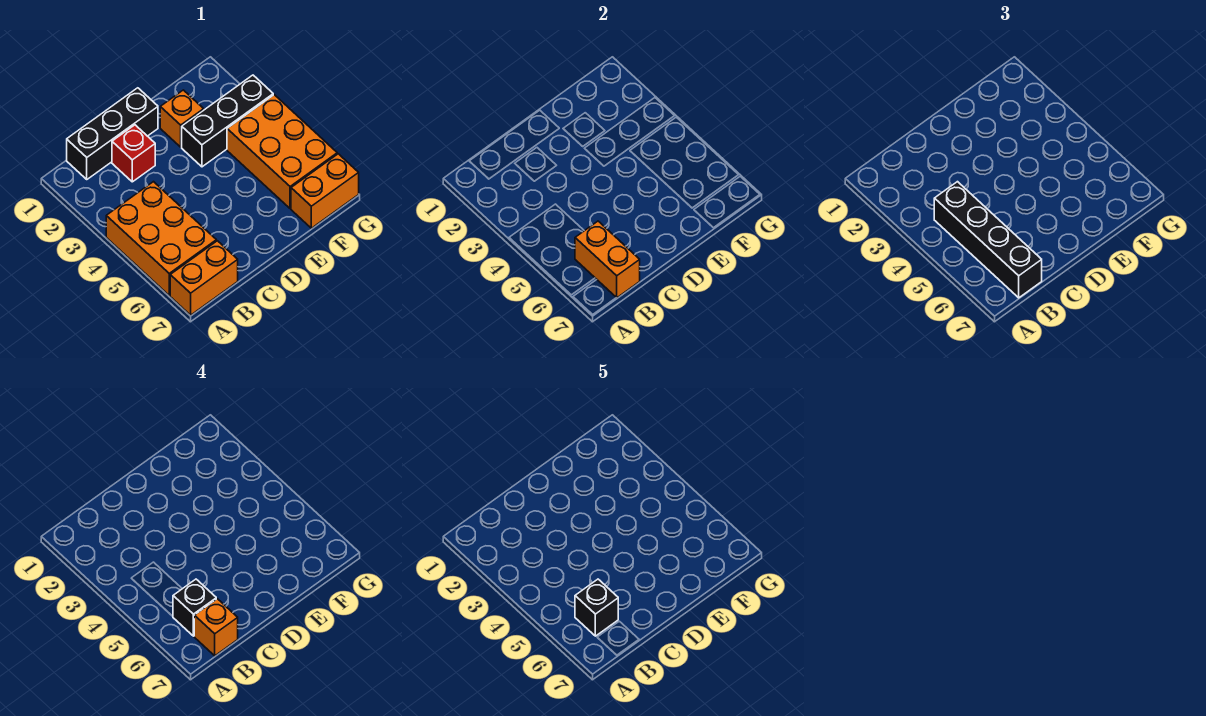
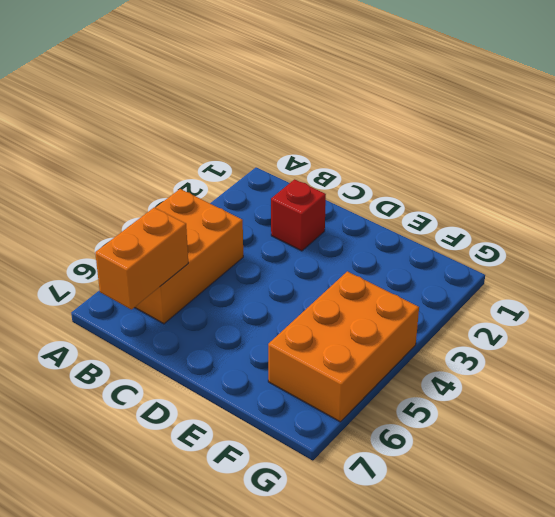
none -> orange brick A7:B7 level 1
none -> black brick B1:D1 level 1
none -> orange brick E2 level 1

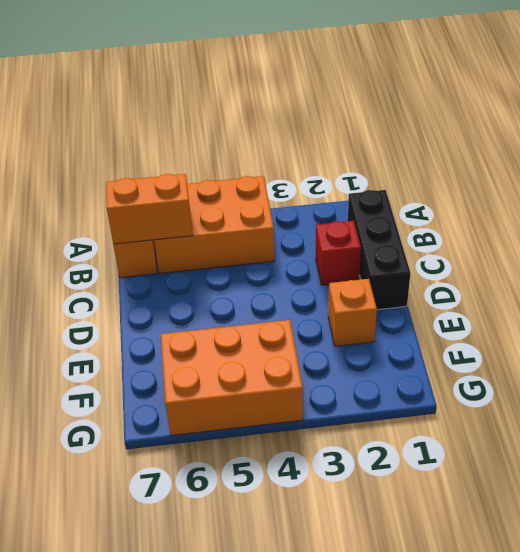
none -> black brick E3:G3 level 1
none -> orange brick F7:G7 level 1
none -> black brick B4:B7 level 3

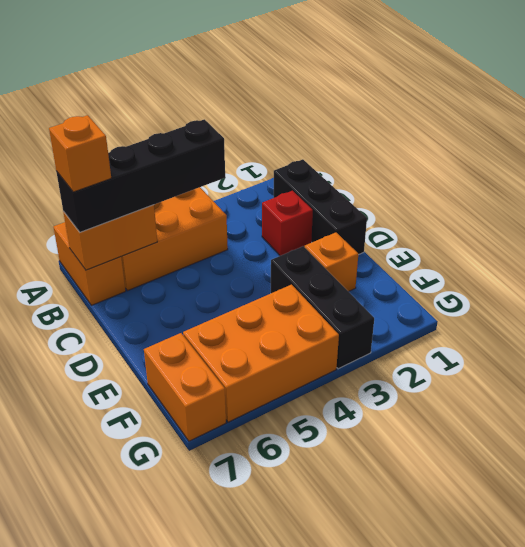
none -> black brick B6 level 4
none -> black brick B6 level 5

